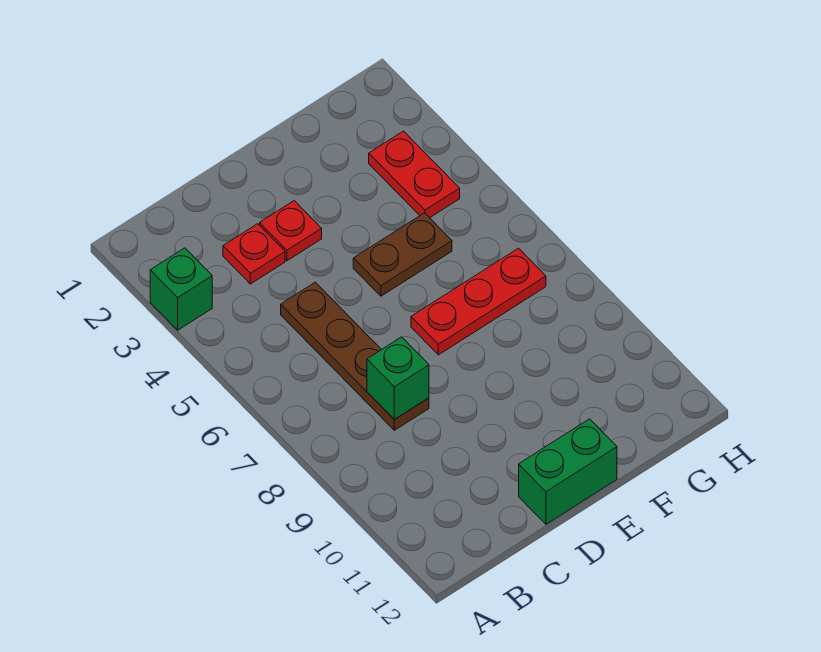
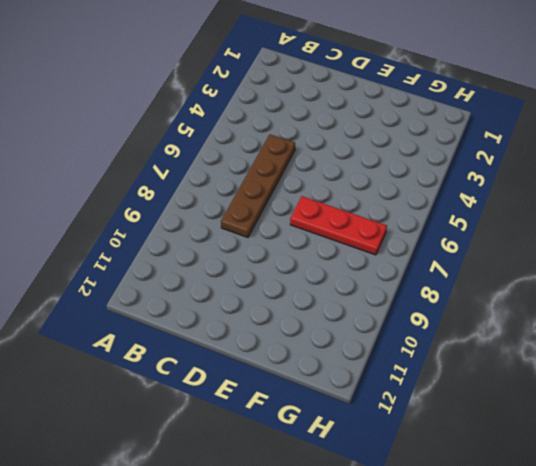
none -> green brick A3 level 1
none -> red plate C3 level 1

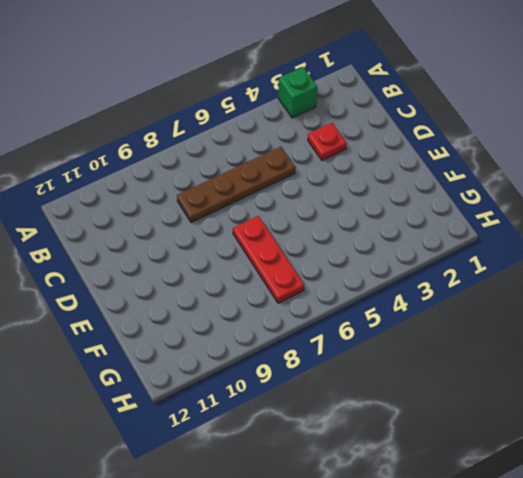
none -> red plate D3 level 1
none -> green brick D12:E12 level 1

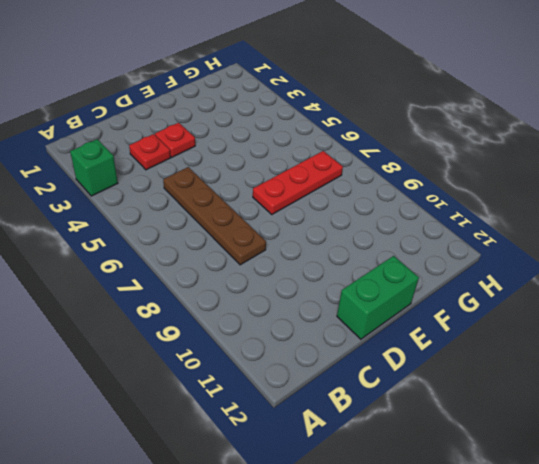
none -> brown plate E5:F5 level 1
none -> red plate G3:G4 level 1

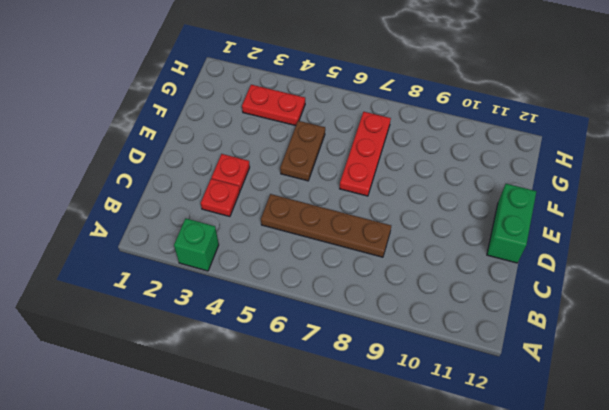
none -> green brick C8 level 2

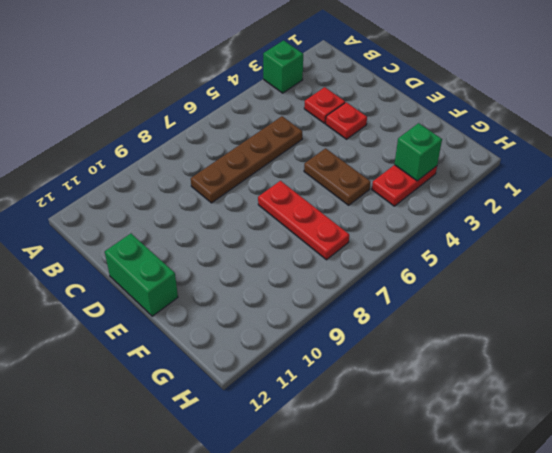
green brick G3 level 2 -> green brick C8 level 2

